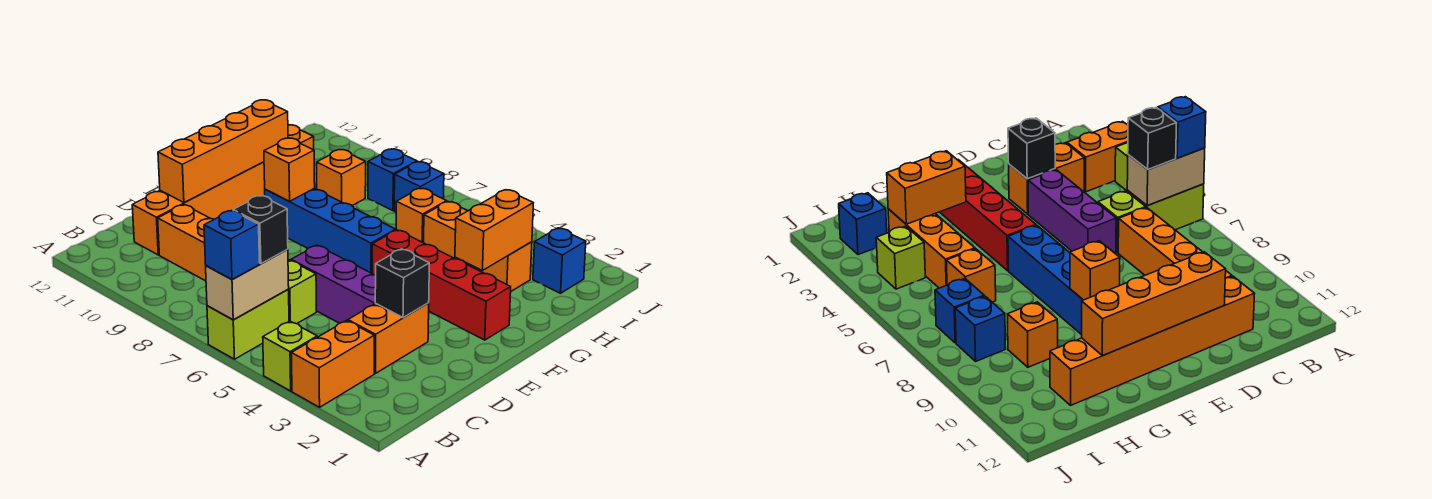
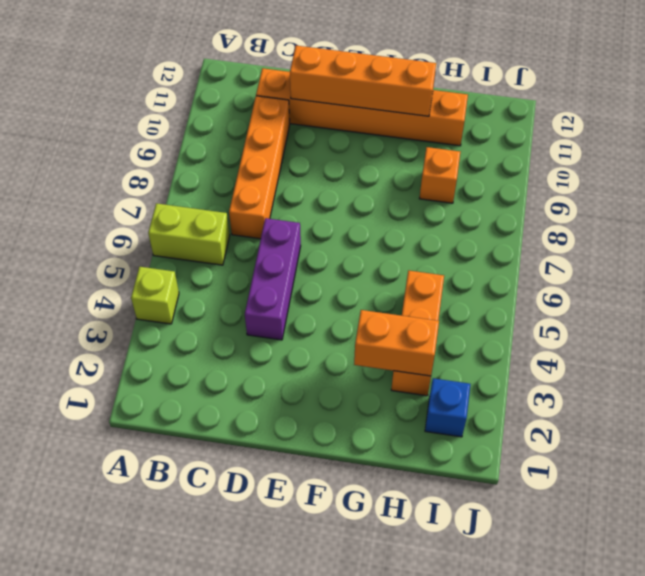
none -> orange brick A3:B3 level 1
none -> orange brick C3:D3 level 1
none -> lime brick C6 level 1

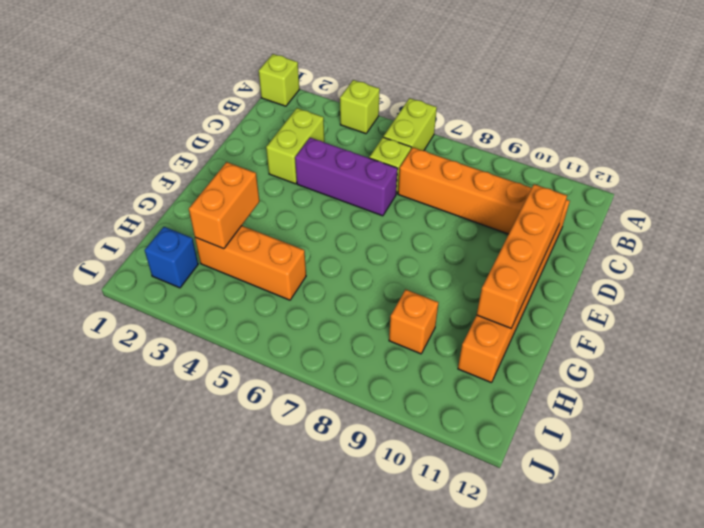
lime brick A1 level 1 -> lime brick I4 level 1
lime brick C3:D3 level 1 -> orange brick C3:D3 level 1
none -> orange brick A3:B3 level 1
none -> red brick F2:F5 level 1
none -> blue brick F6:F9 level 1

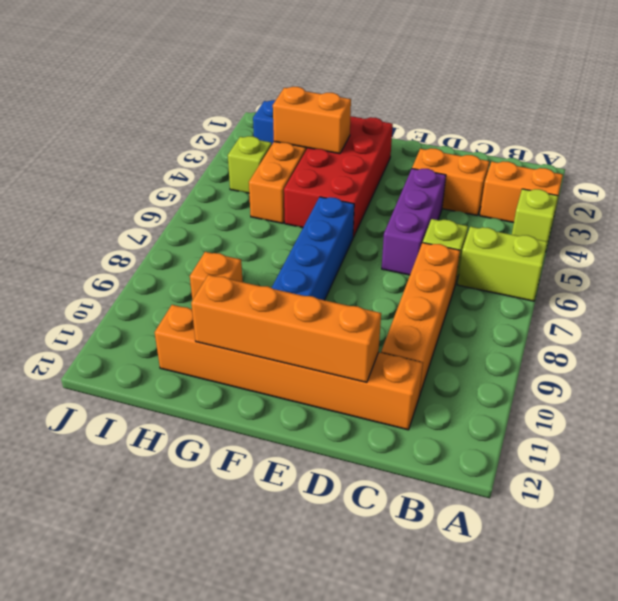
red brick F2:G5 level 1 -> red brick F2:F5 level 1
none -> orange brick H6 level 1
none -> blue brick I7 level 1
none -> blue brick I8 level 1

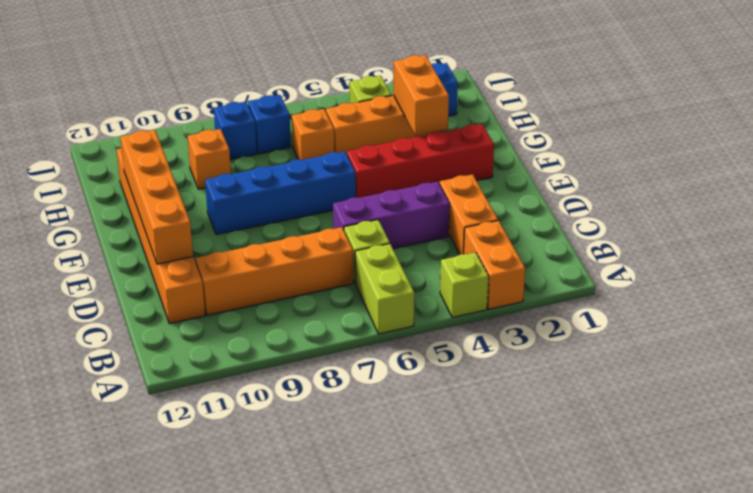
none -> tan brick A6:B6 level 2
none -> black brick D3 level 2
none -> orange brick F9 level 2

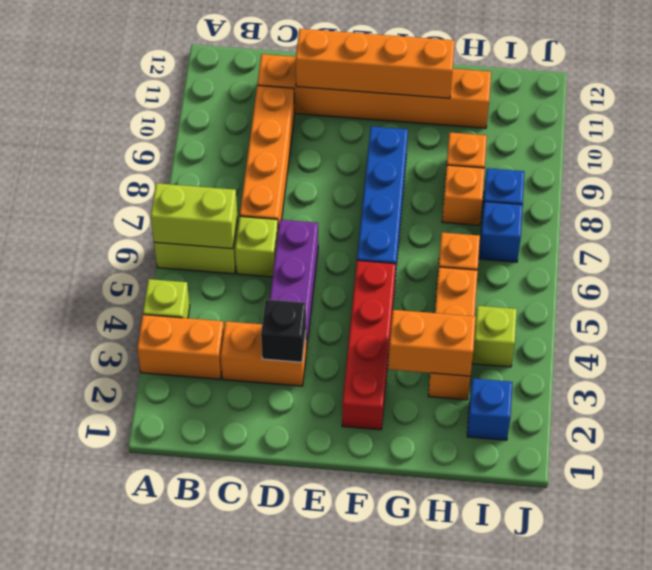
lime brick A6:B6 level 2 -> tan brick A6:B6 level 2
orange brick H8 level 1 -> orange brick F9 level 2
none -> blue brick A6 level 3
none -> black brick B6 level 3

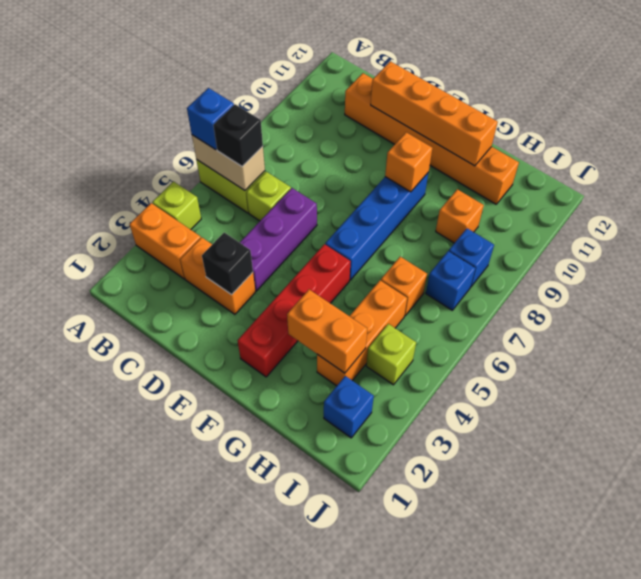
none -> orange brick C7:C10 level 1

